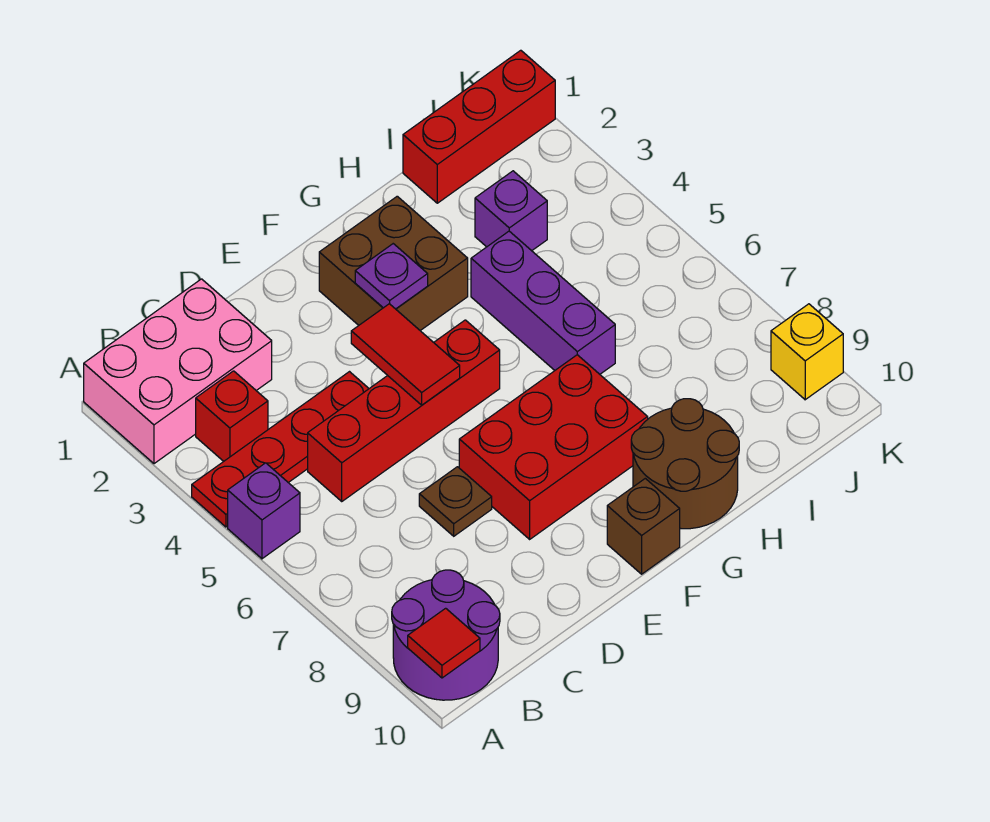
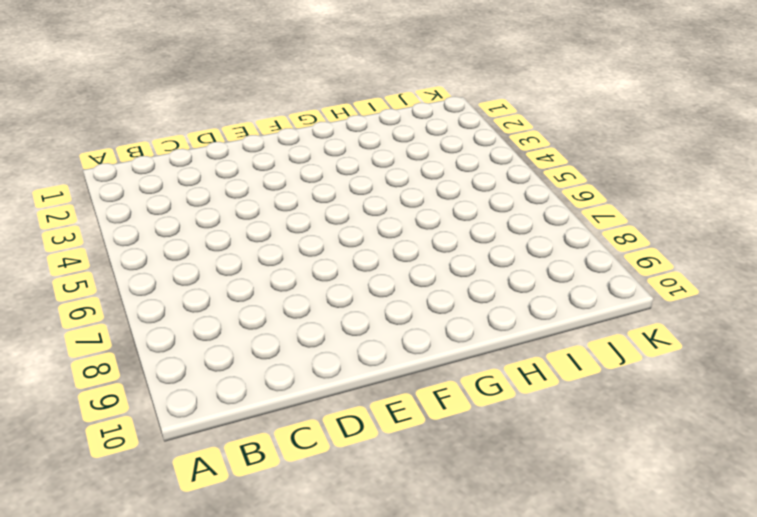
none -> pink brick A1:C2 level 1
none -> red plate A4:D4 level 1
none -> purple brick A5 level 1

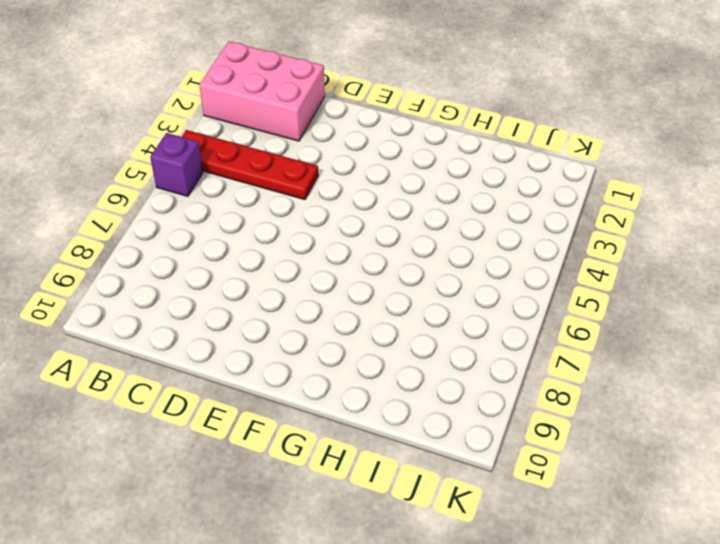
none -> purple round brick A9:B10 level 1
none -> red brick B3 level 1
none -> red brick C5:F5 level 1

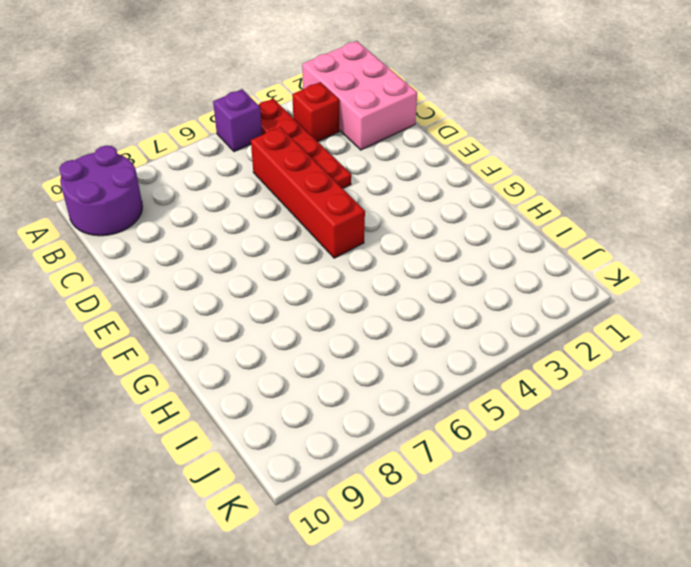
none -> brown plate D7 level 1
none -> red brick E7:G8 level 1
none -> brown brick F2:G3 level 1

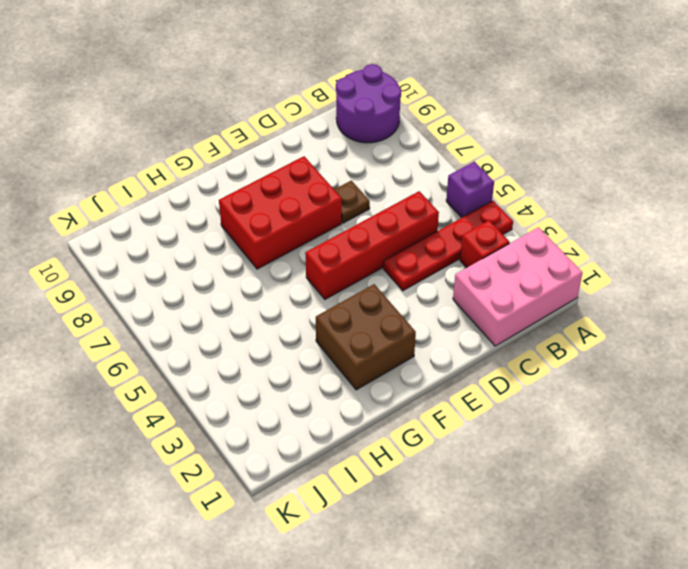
none -> brown brick F10 level 1
none -> brown round brick G9:H10 level 1
none -> purple brick H4:H6 level 1

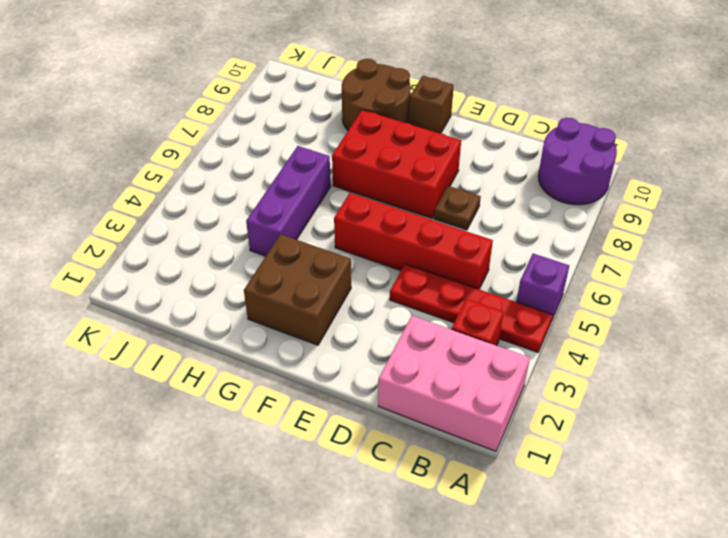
none -> red brick I1:K1 level 1
none -> purple brick I3 level 1
none -> yellow brick K9 level 1

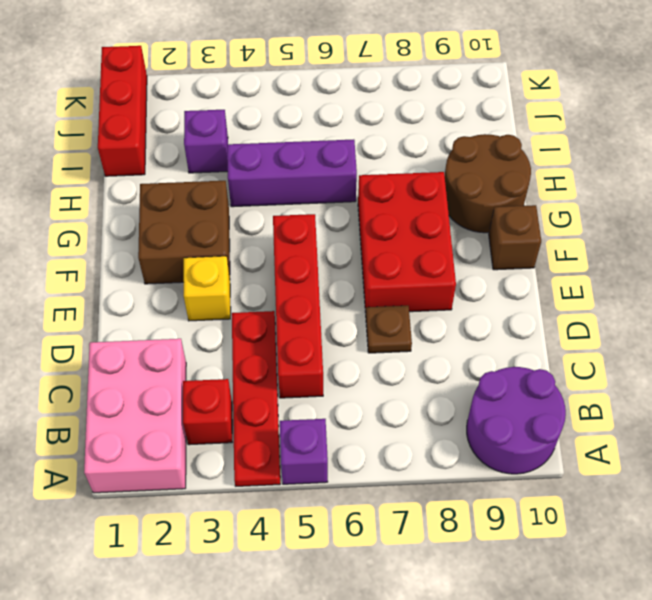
yellow brick E3 level 1 -> yellow brick K9 level 1
none -> red tile A10 level 2
none -> red tile E4:E5 level 2
none -> purple plate F3 level 2

